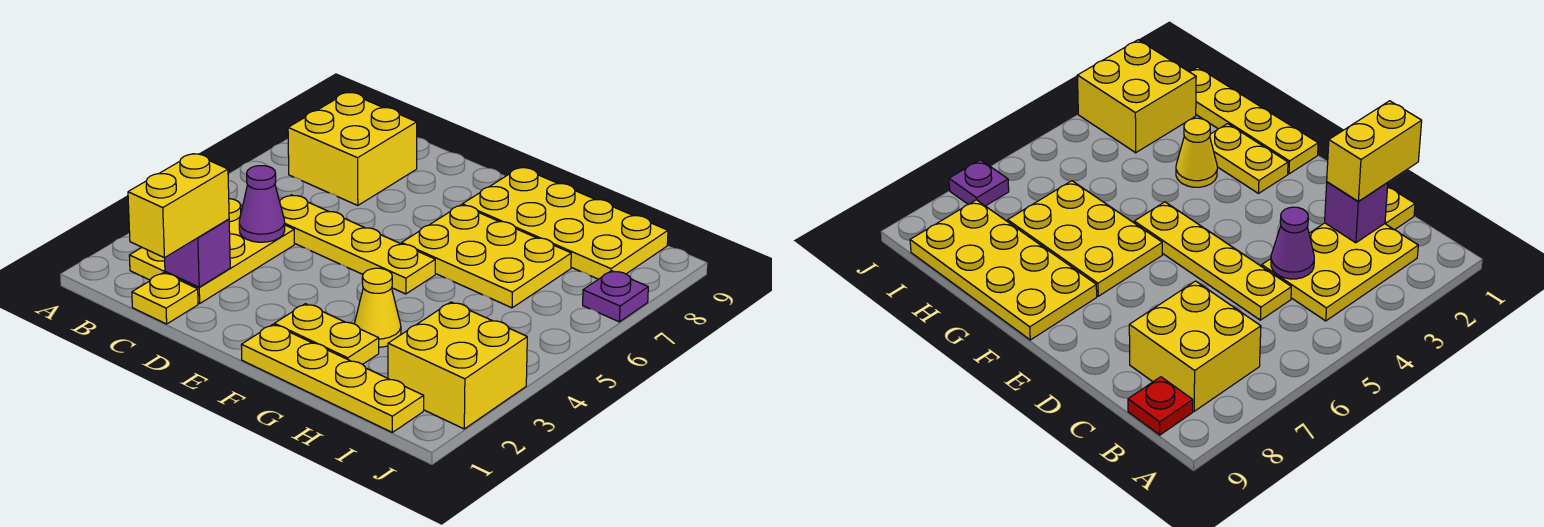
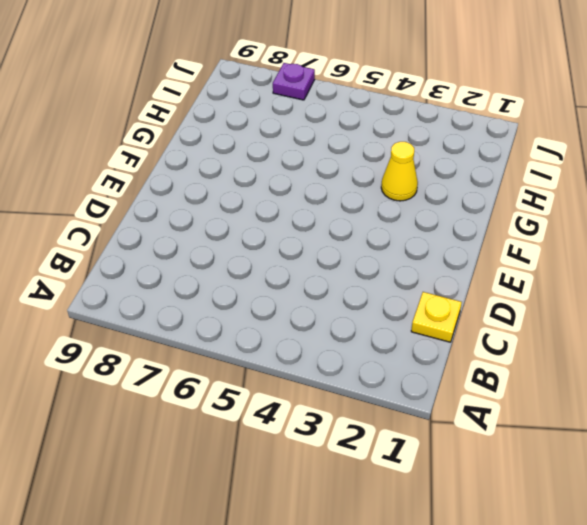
none -> yellow plate B2:C4 level 1
none -> yellow brick B7:C8 level 1
none -> red plate B9 level 1

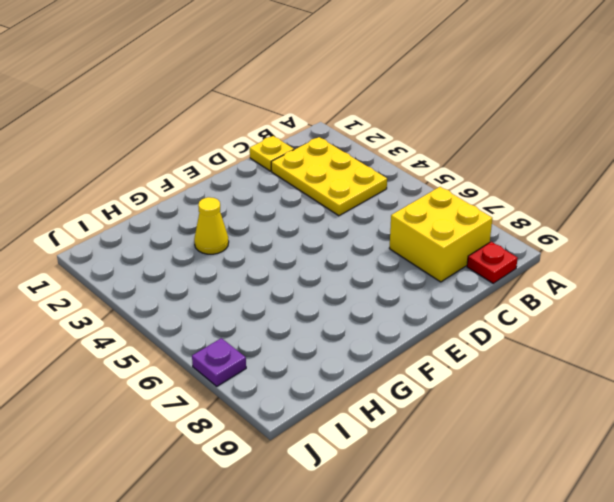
none -> yellow plate C5:F5 level 1
none -> yellow plate F1:I1 level 1
none -> yellow plate F2:G2 level 1

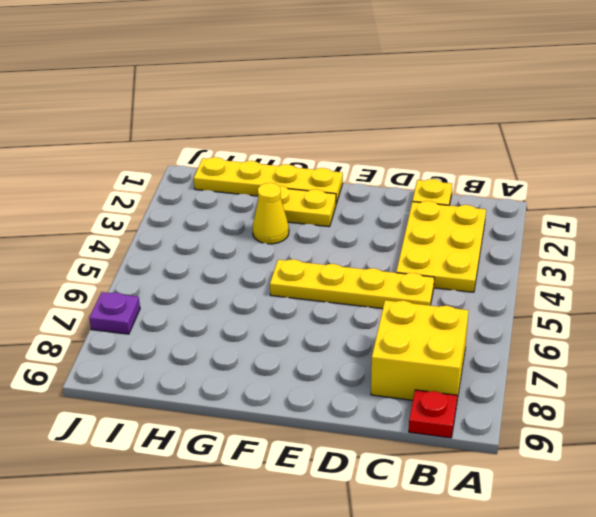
none -> yellow plate F6:H7 level 1
none -> yellow plate F8:I9 level 1
none -> yellow brick I2:J3 level 1

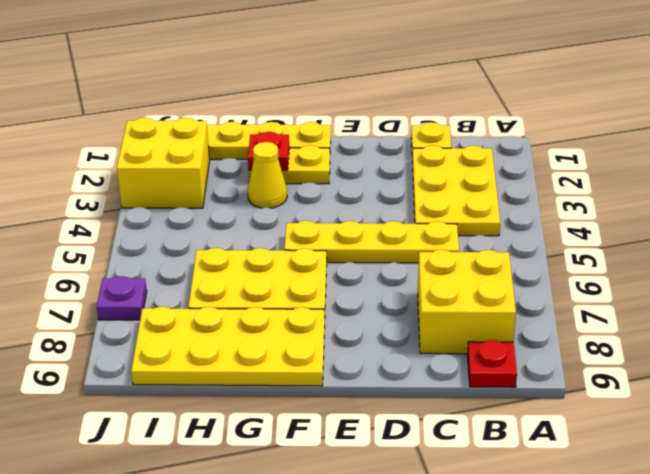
red plate G2 level 2 -> none
none -> purple brick C2 level 2
none -> purple cone C4 level 2
none -> yellow brick C1:C2 level 3

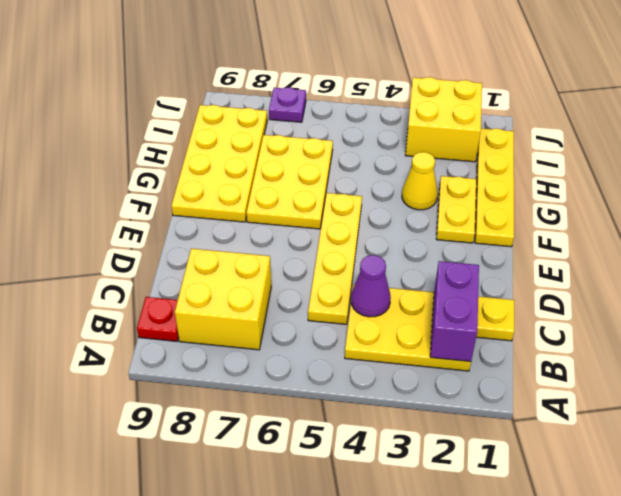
purple brick B2:C2 level 2 -> purple brick C2 level 2
none -> yellow brick C1:C2 level 3

